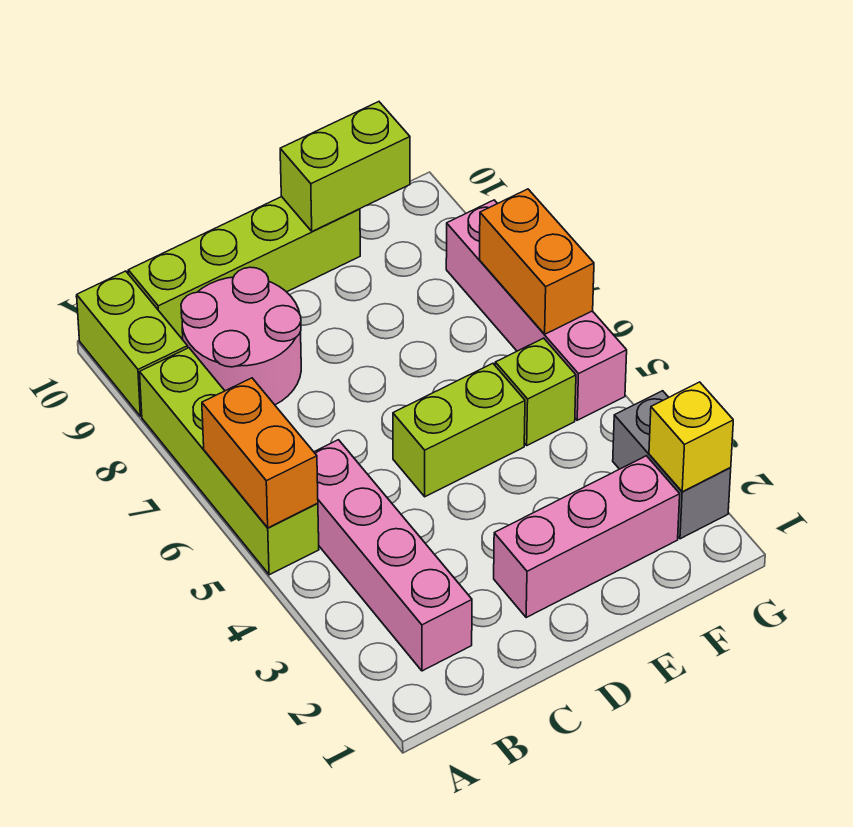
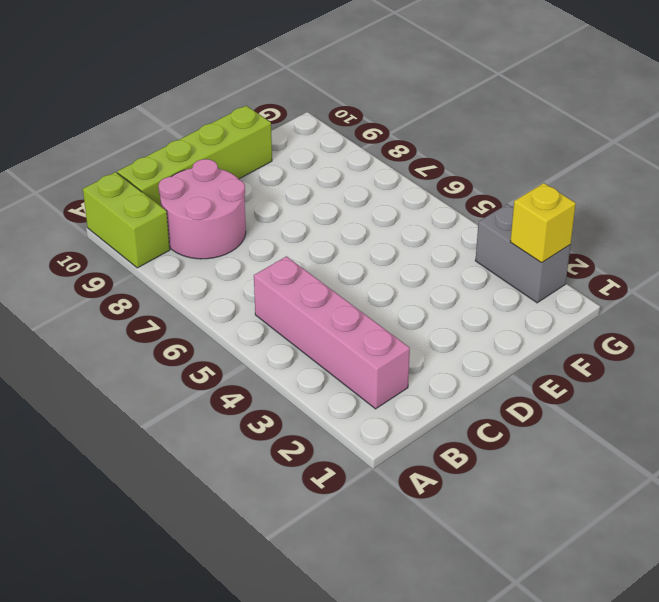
none -> lime brick A5:A8 level 1
none -> pink brick D2:F2 level 1
none -> lime brick D5:E5 level 1

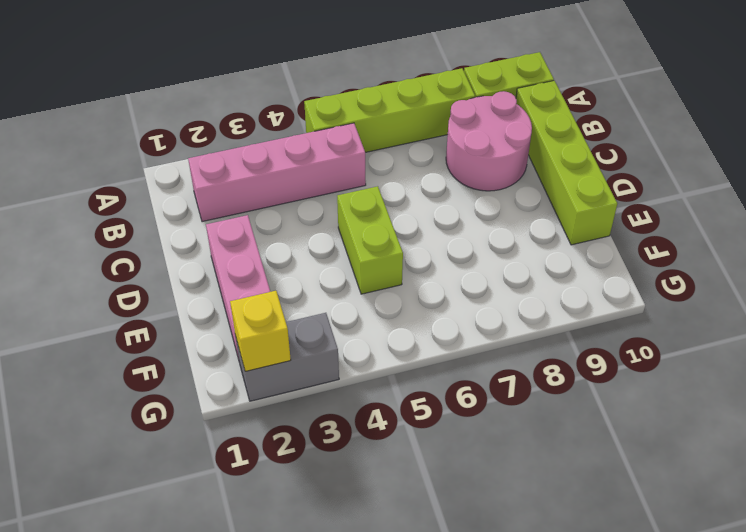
none -> lime brick F5 level 1
none -> pink brick G5:G8 level 1
none -> orange brick A5:A6 level 2

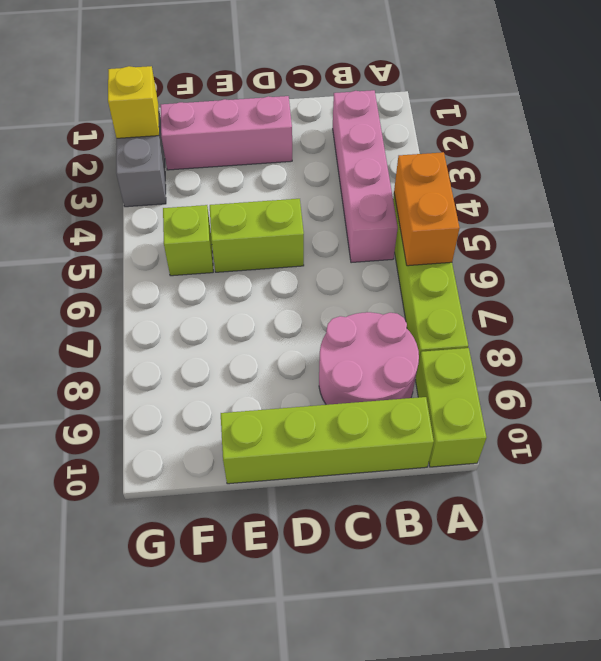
none -> pink brick G5:G8 level 1
none -> lime brick E10:F10 level 2
none -> orange brick G6:G7 level 2

